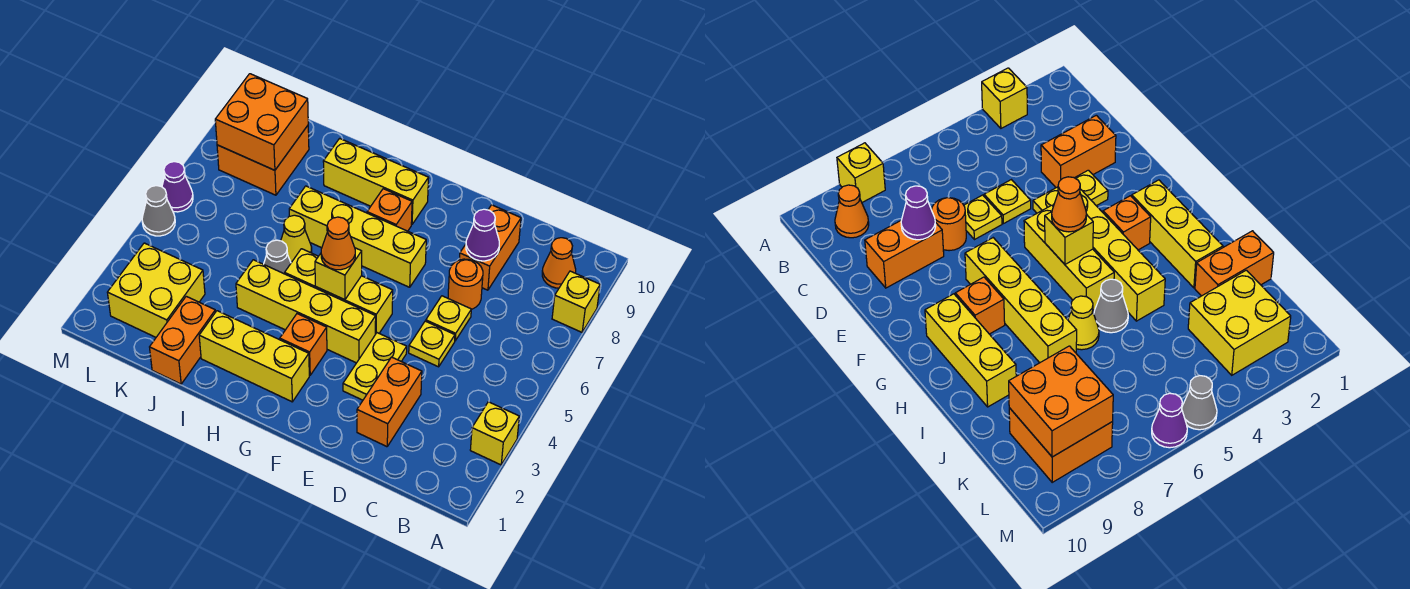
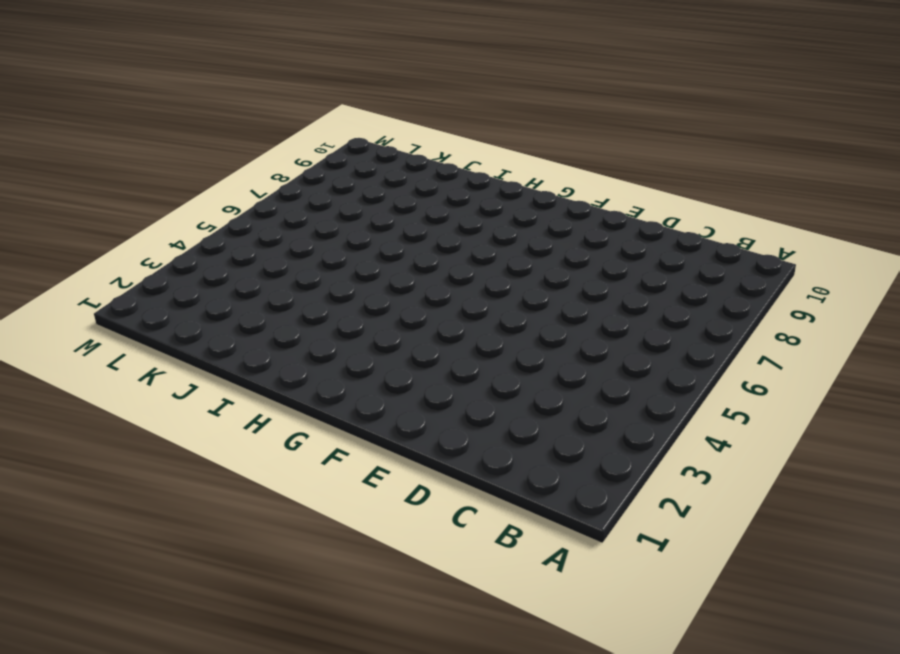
none -> yellow brick A3 level 1
none -> yellow brick A8 level 1
none -> orange cone B9 level 1

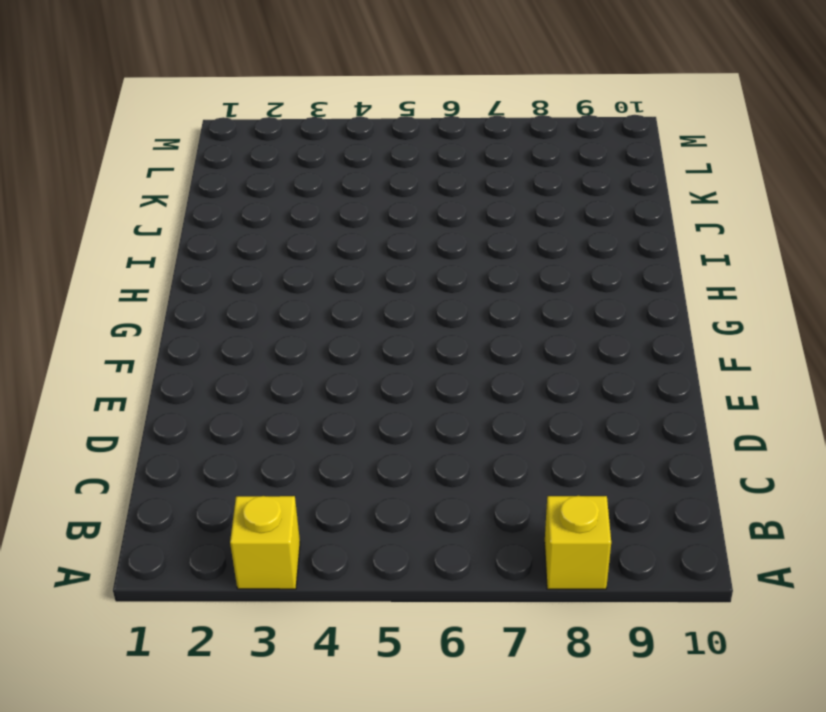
none -> orange cone B9 level 1
none -> orange brick D2:D3 level 1
none -> yellow plate D5 level 1

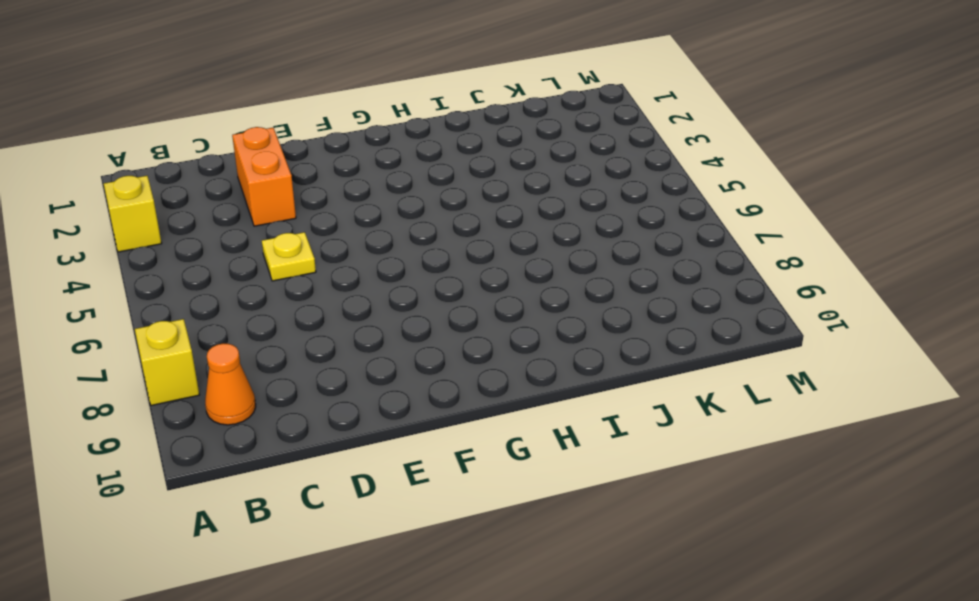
none -> yellow plate D6 level 1
none -> orange round brick D7 level 1
none -> orange brick D8:D9 level 1

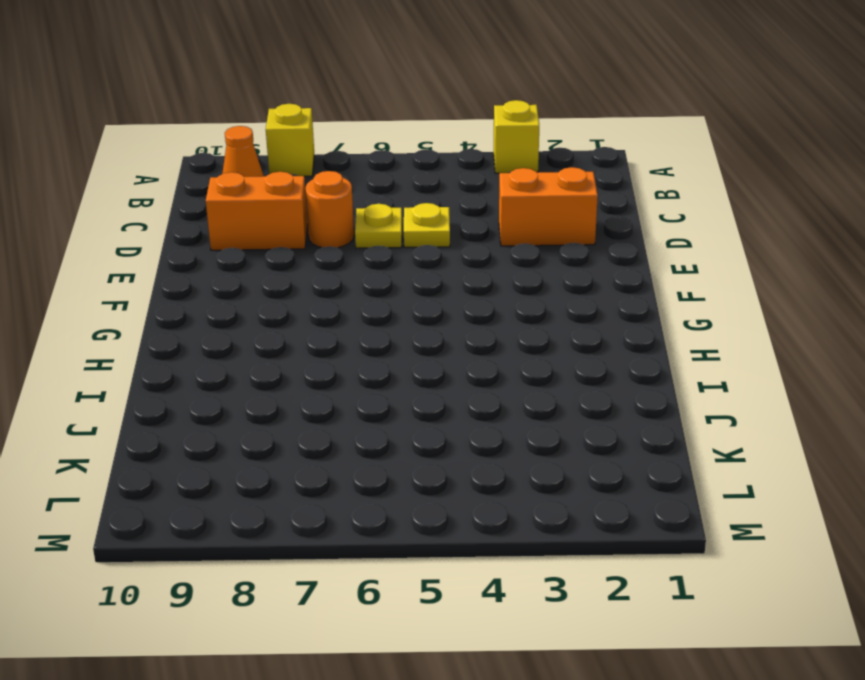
none -> yellow plate E3:E4 level 1
none -> yellow brick F4:I4 level 1
none -> yellow brick F5:H5 level 1

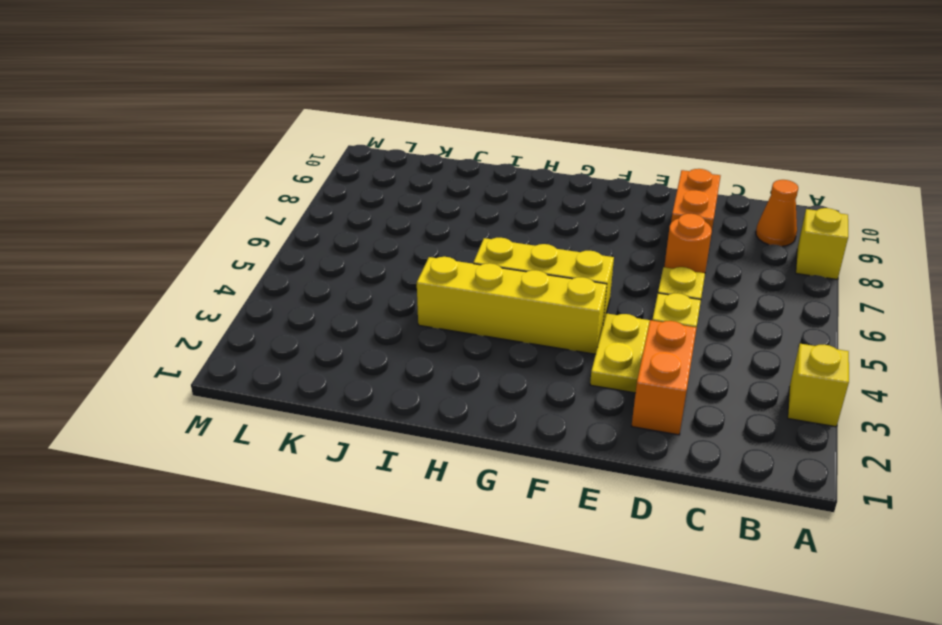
none -> yellow brick F7:I7 level 1
none -> yellow brick G2:I2 level 1
none -> orange brick G3 level 1

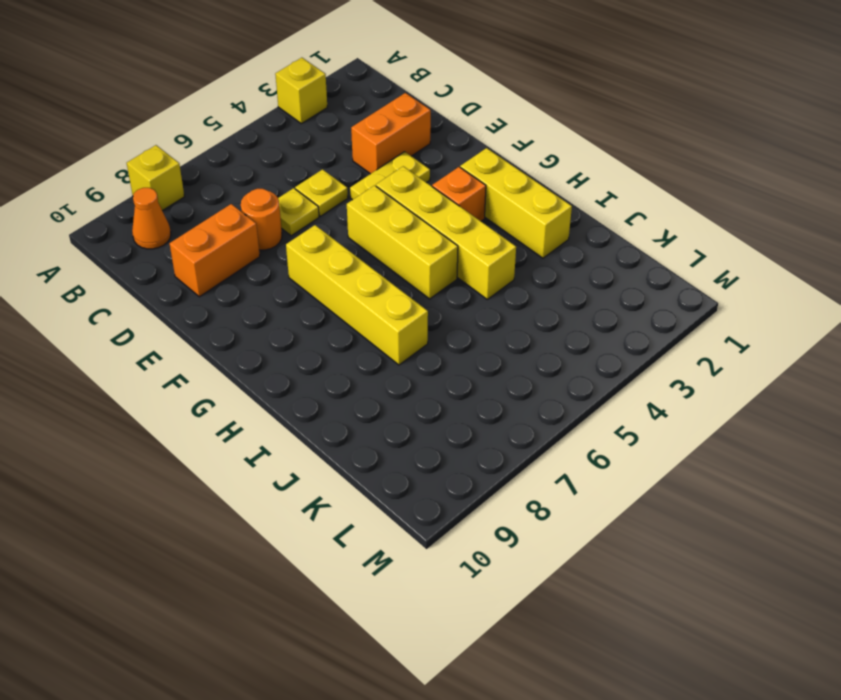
none -> orange brick G8 level 1
none -> yellow brick G9:I9 level 1
none -> grey cone I5 level 1

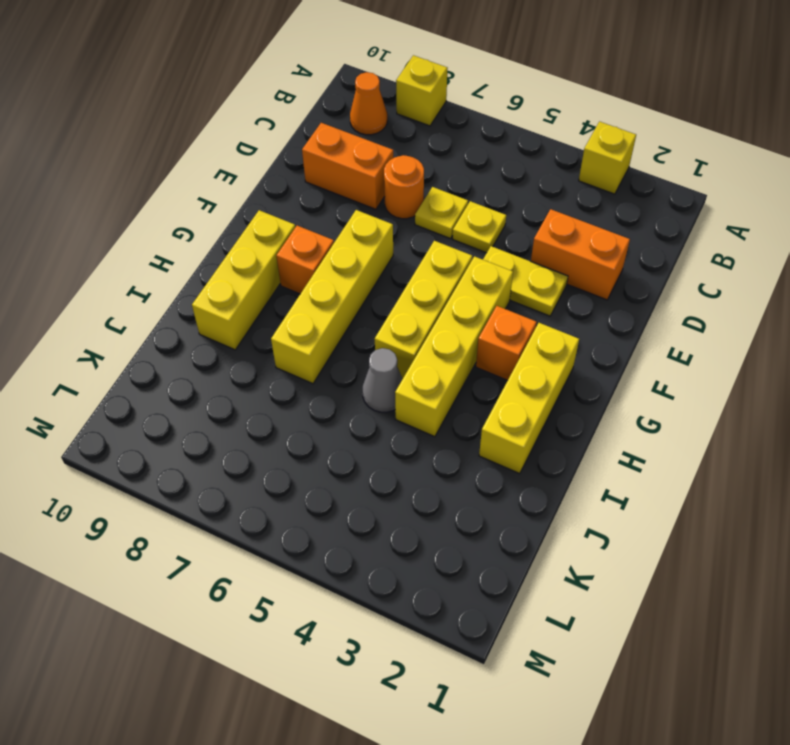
none -> yellow cone I6 level 1
none -> orange brick J1:J2 level 1
none -> yellow brick K2:L3 level 1

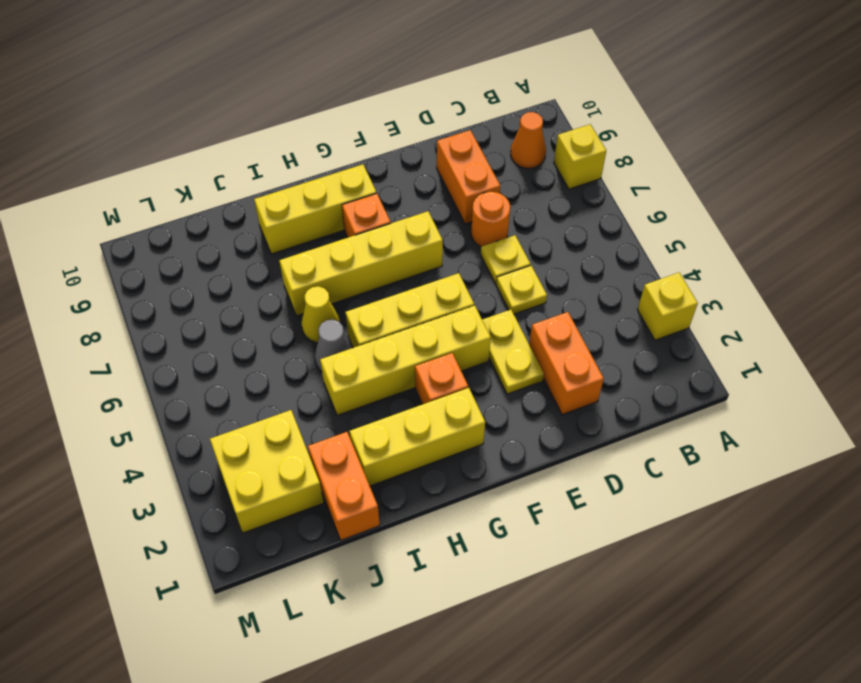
none -> orange brick K8:L9 level 1
none -> grey cone M5 level 1
none -> purple cone M6 level 1

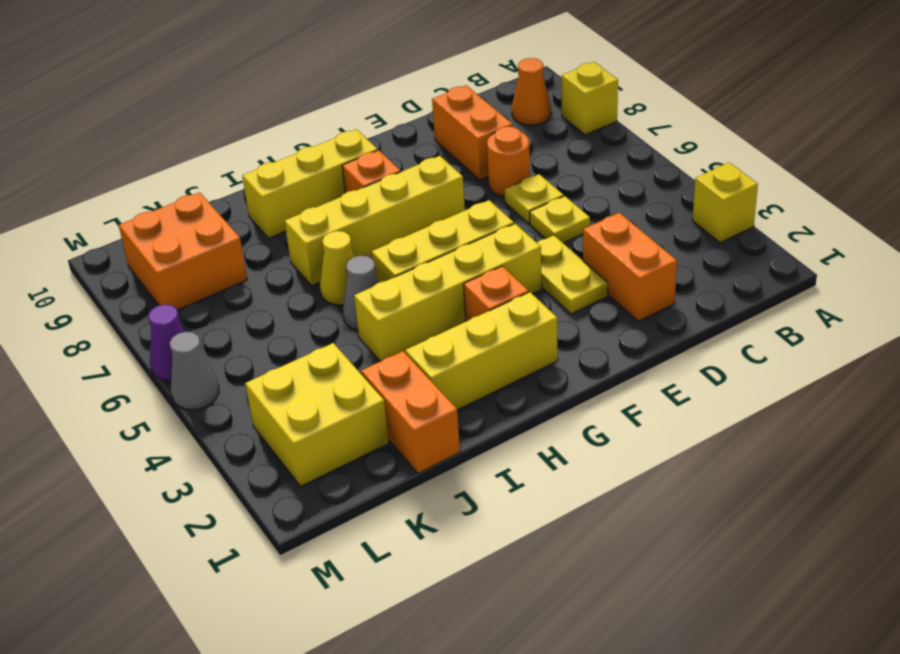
none -> purple cone D8 level 2
none -> yellow brick G5 level 2
none -> orange brick K8:L9 level 2

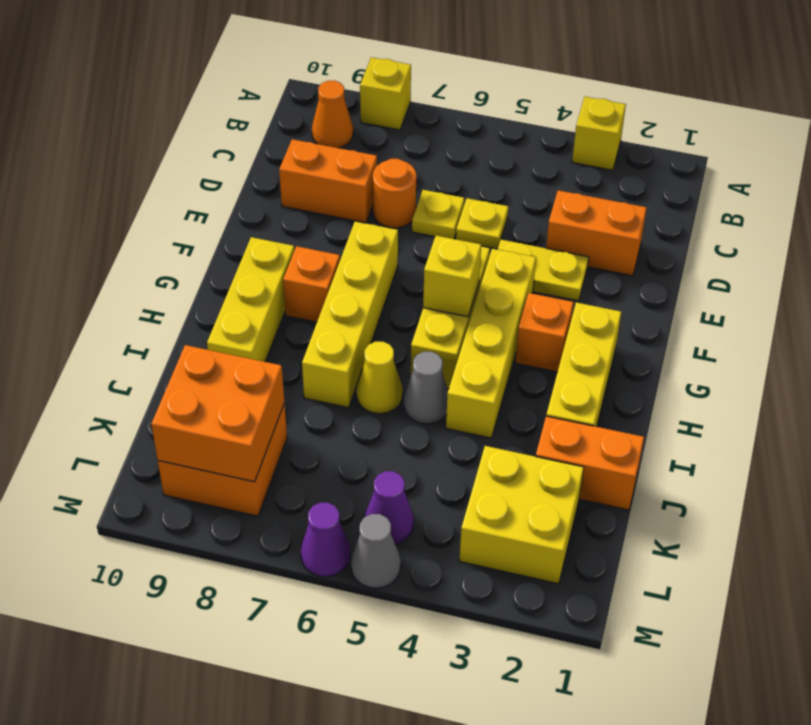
purple cone L5 level 1 -> purple cone D8 level 2
none -> orange cone G5 level 3

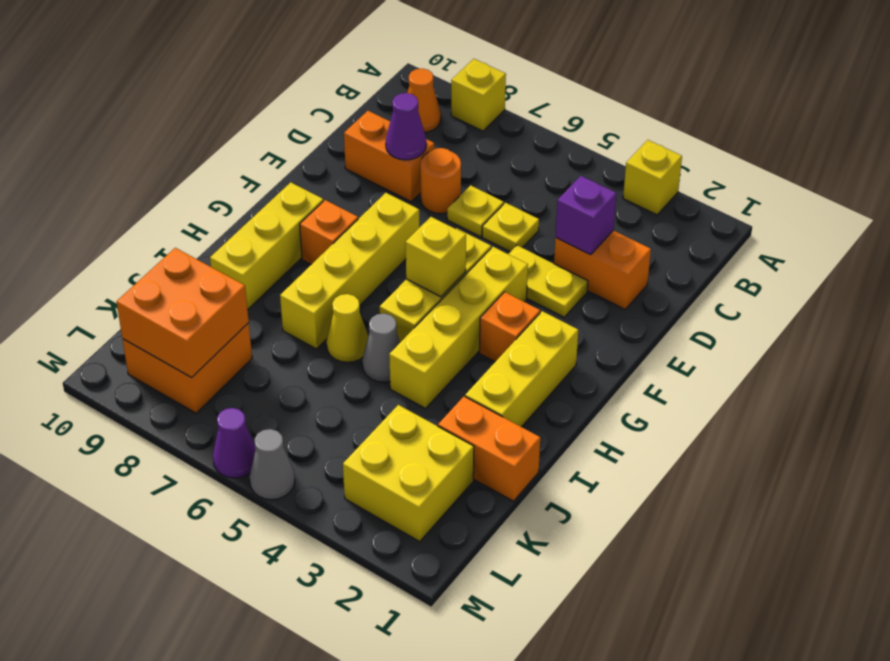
purple brick D3 level 2 -> none
none -> orange cone G5 level 3

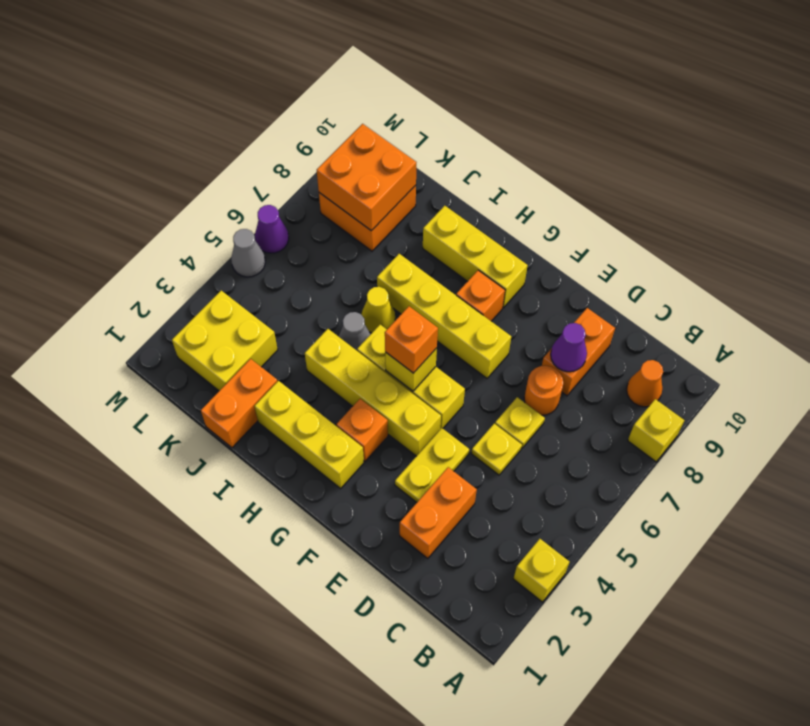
orange brick G5 level 3 -> orange cone G5 level 3

